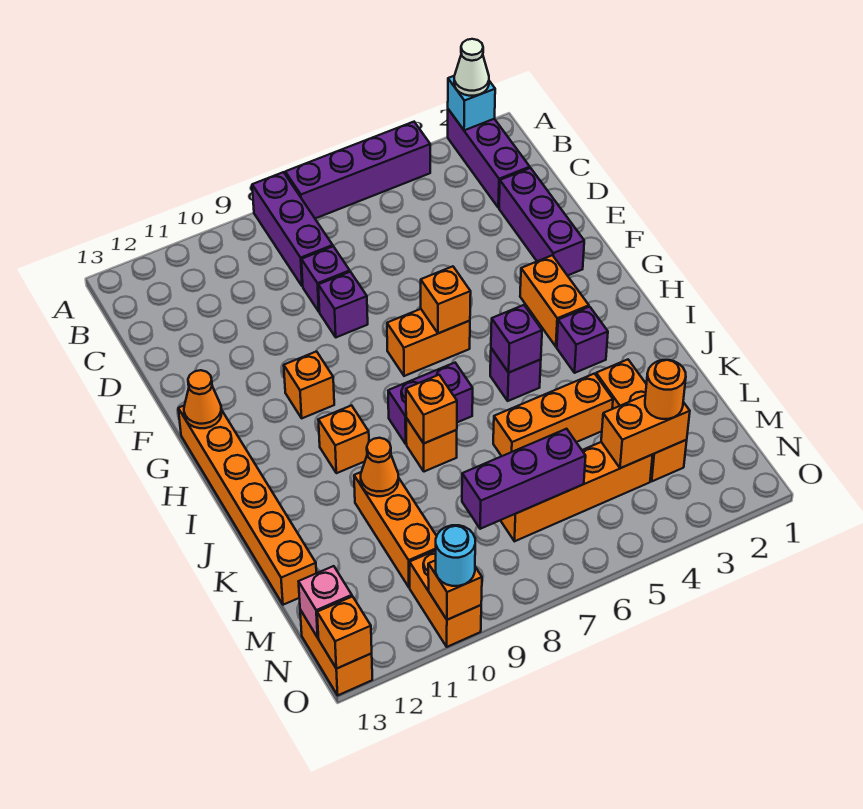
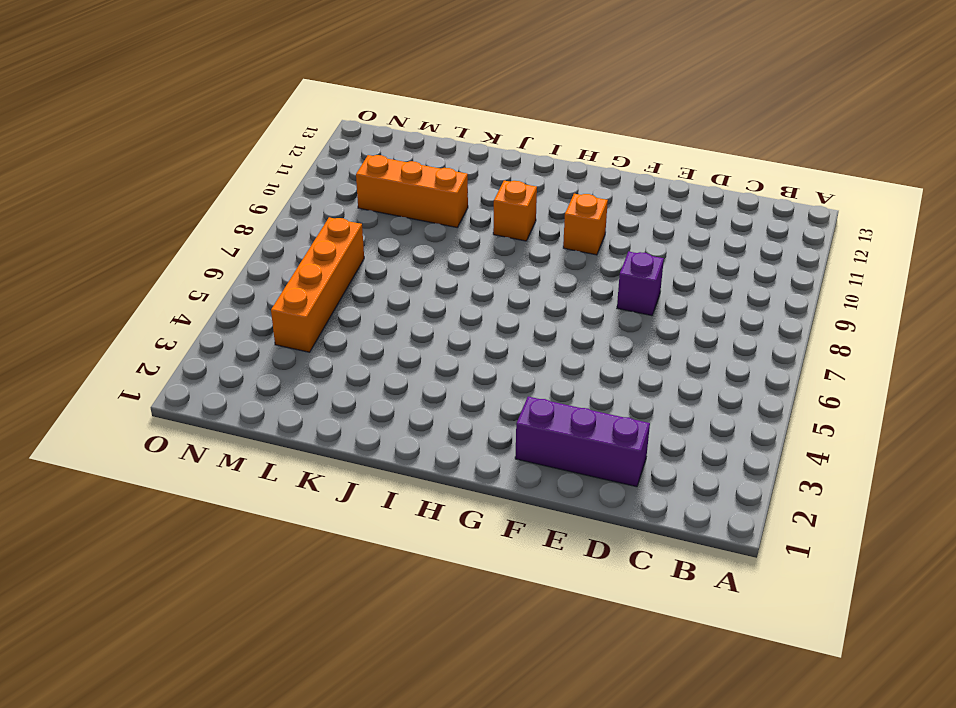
none -> purple brick A2:C2 level 1
none -> purple brick A4:A7 level 1
none -> purple brick A8:C8 level 1
none -> purple brick D8 level 1

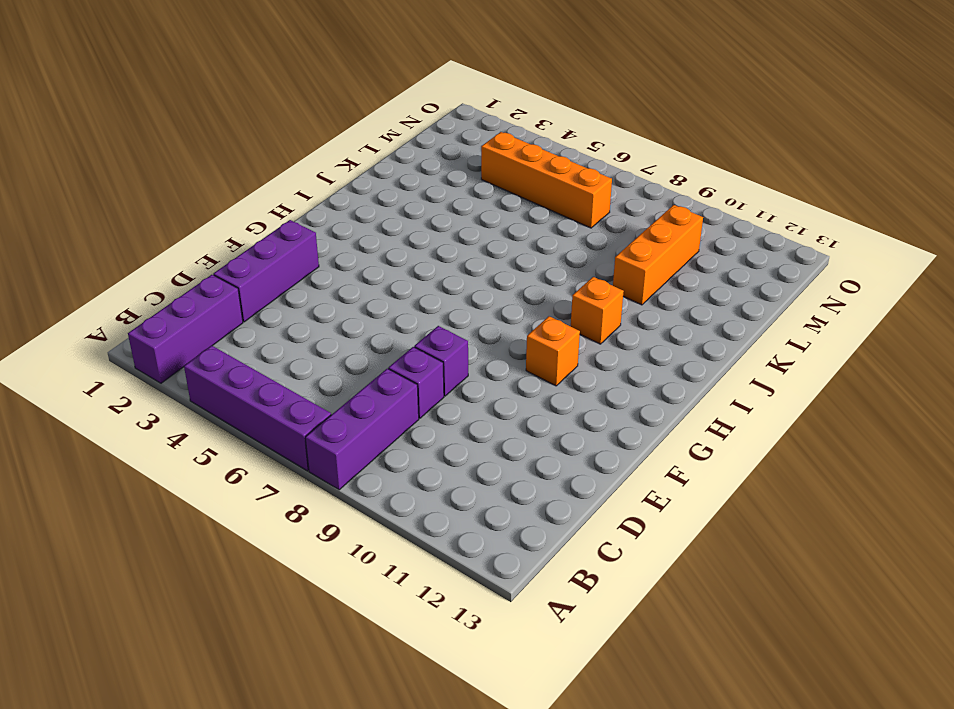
none -> orange brick G3:H3 level 1
none -> orange brick G6:G7 level 1
none -> orange brick G13:L13 level 1
none -> purple brick I3 level 1

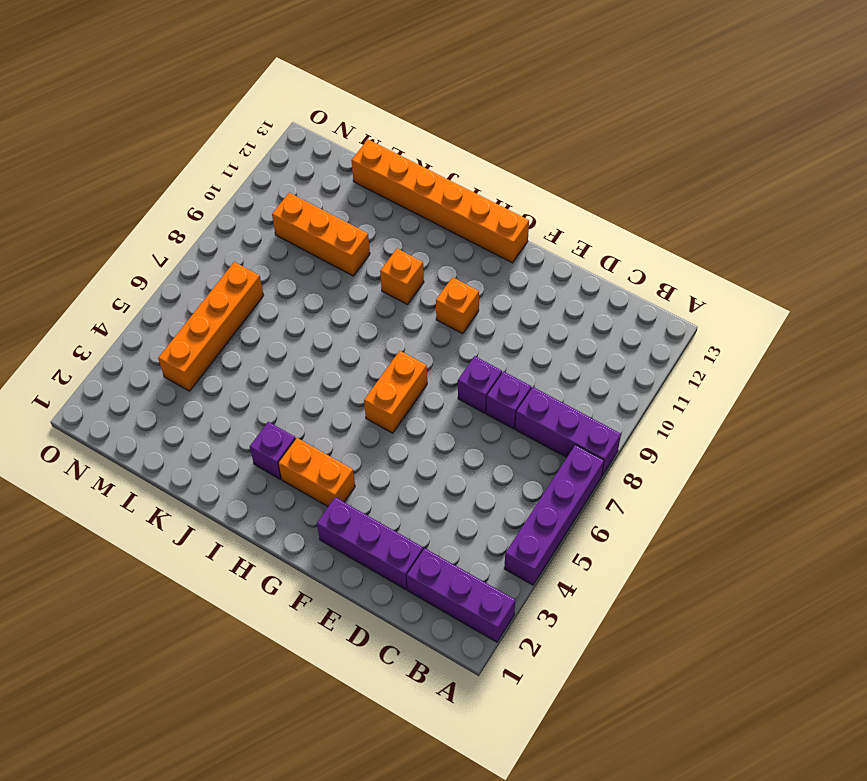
none -> purple brick I5 level 1
none -> purple brick I7:I8 level 1
none -> orange brick J8 level 1
none -> orange brick K3:M3 level 1

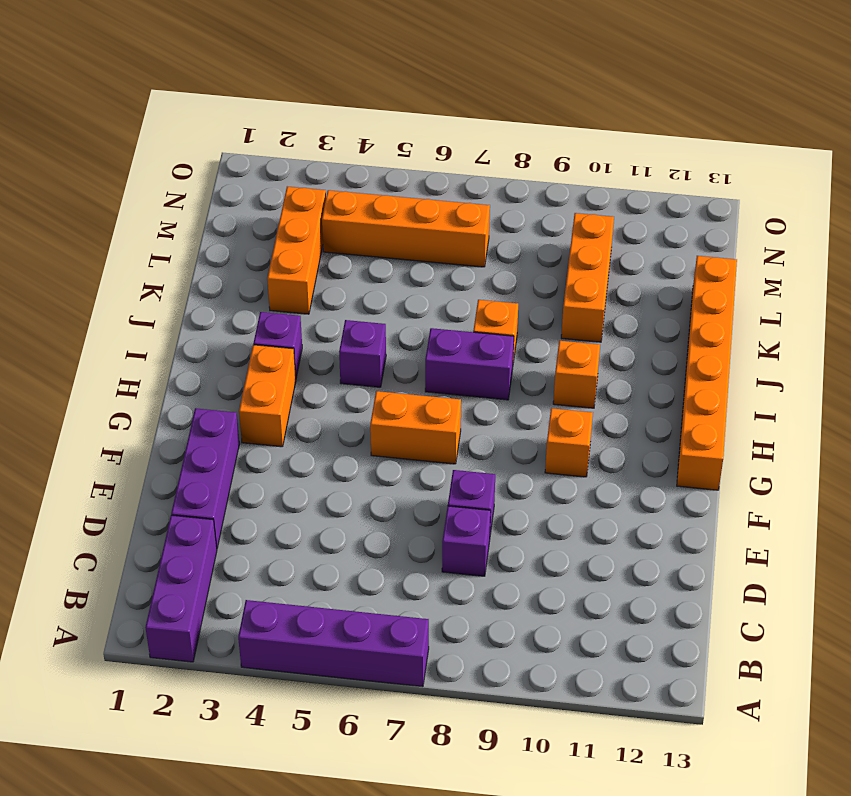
none -> purple brick A8:C8 level 1
none -> orange brick K4:K6 level 1
none -> orange brick N10:O10 level 1
none -> orange brick N13:O13 level 1

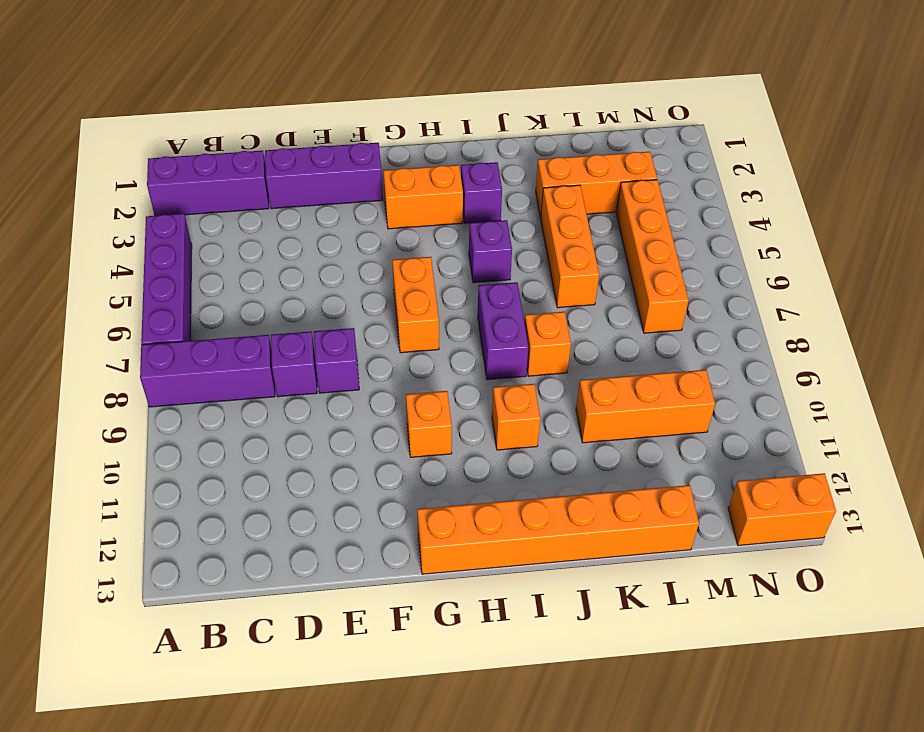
none -> orange brick N10:O10 level 1
none -> cyan brick A2 level 2
none -> orange brick G6 level 2
none -> orange cone G13 level 2

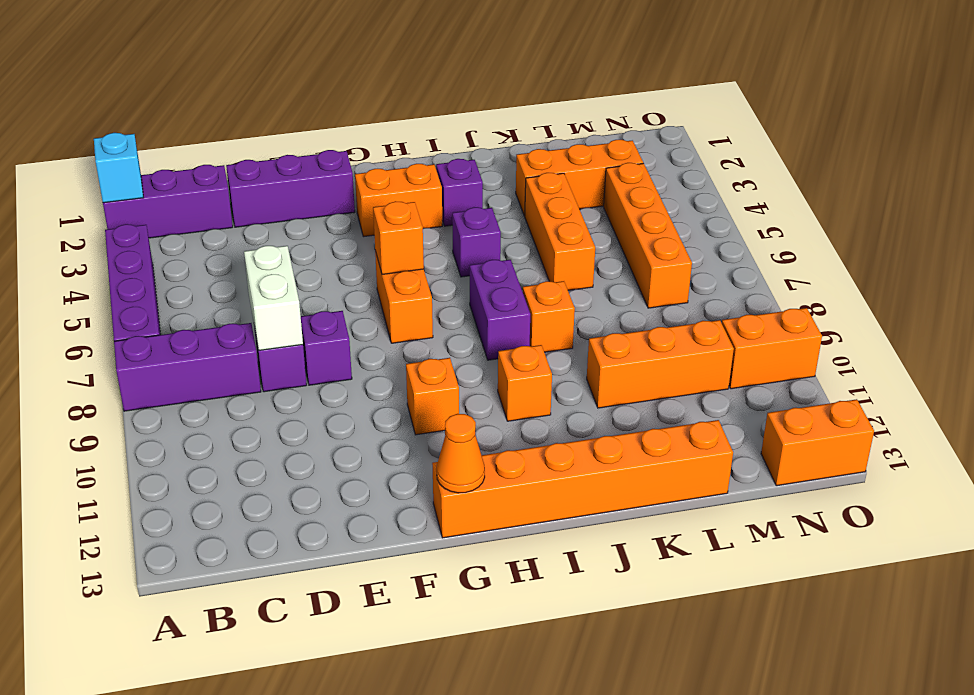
white brick D7:D8 level 2 -> none
none -> purple brick I5 level 2
none -> orange brick J8 level 2
none -> orange cone K10 level 2
none -> orange brick M3:M4 level 2

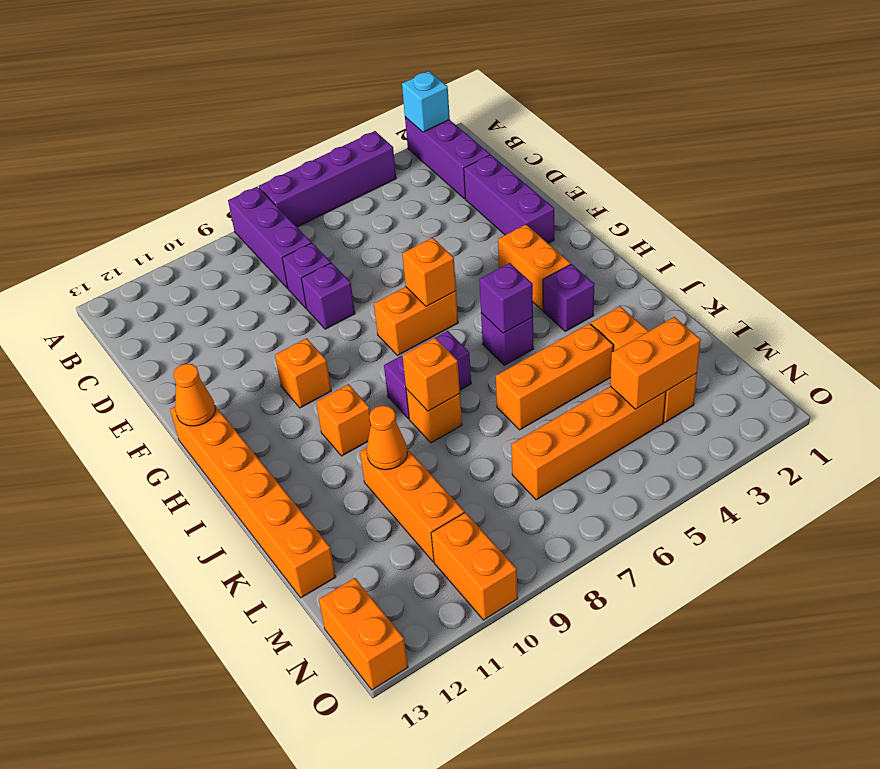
none -> purple brick M6:M8 level 2
none -> pink brick N13 level 2
none -> orange brick O10 level 2
none -> orange brick O13 level 2

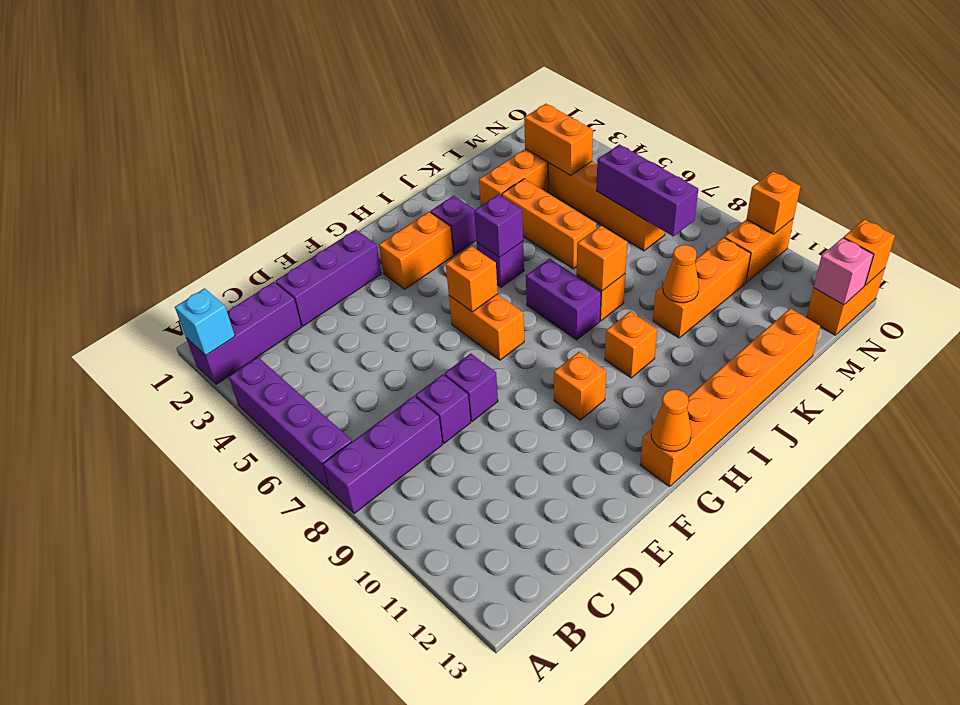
none -> white cone A2 level 3
none -> orange round brick M3 level 3
none -> cyan round brick O10 level 3

